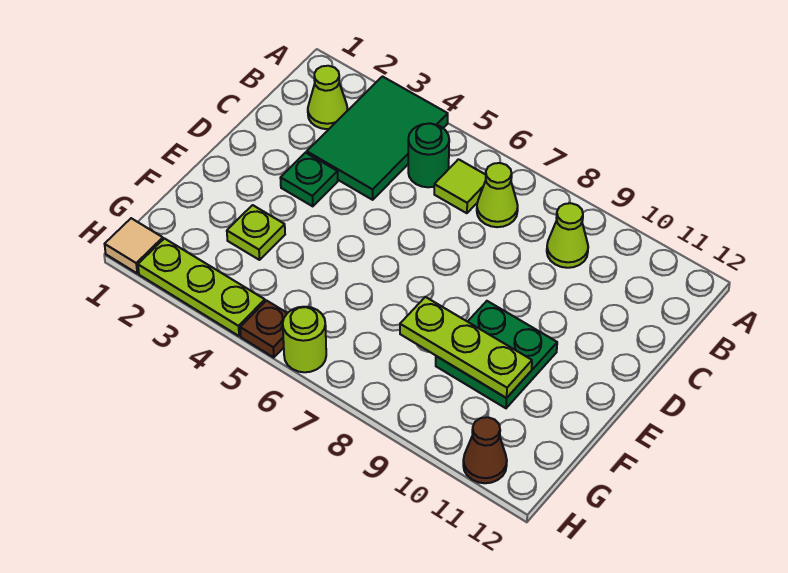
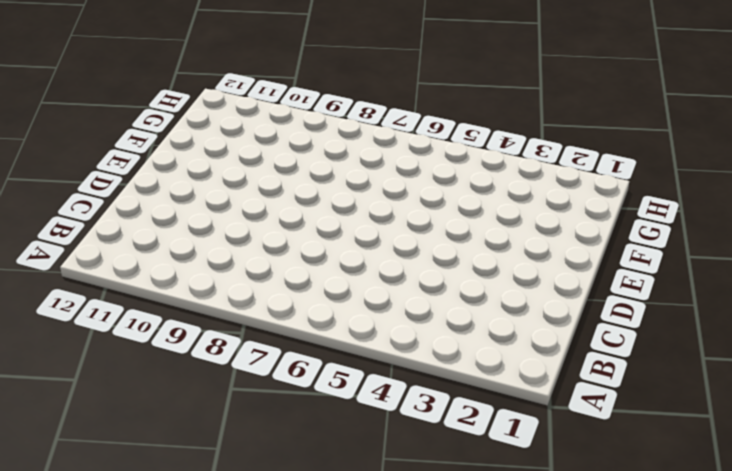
none -> green tile A3:C4 level 1
none -> lime cone B2 level 1
none -> green round brick B5 level 1

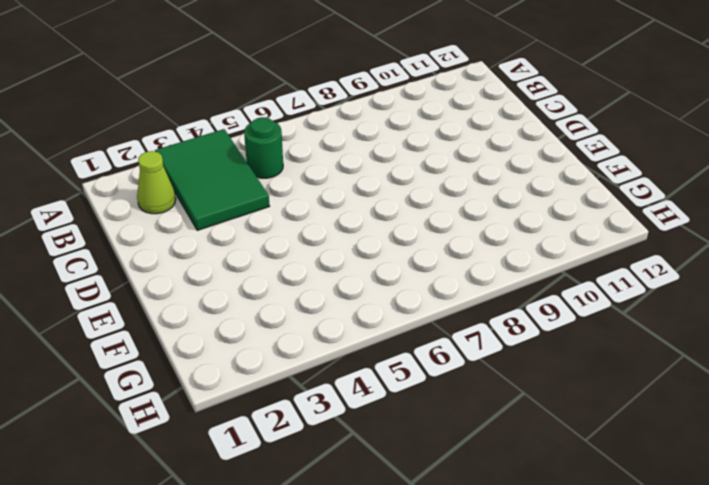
none -> lime tile B6 level 1
none -> lime cone B7 level 1
none -> lime cone B9 level 1

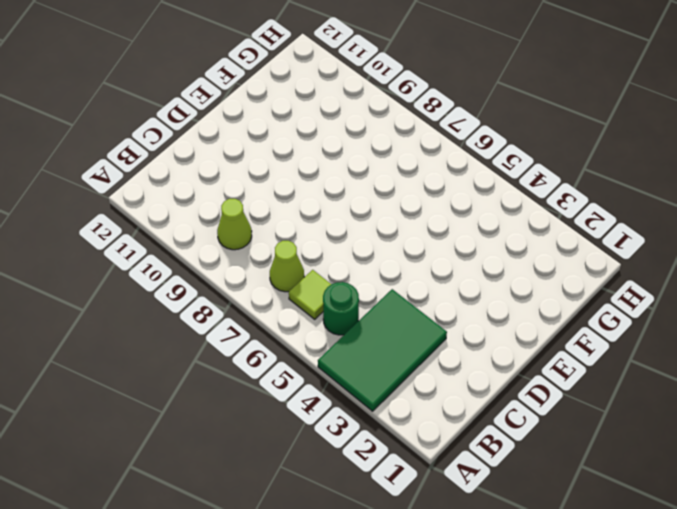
none -> lime cone B2 level 1
none -> green plate D3 level 1
none -> green plate E9:F10 level 1

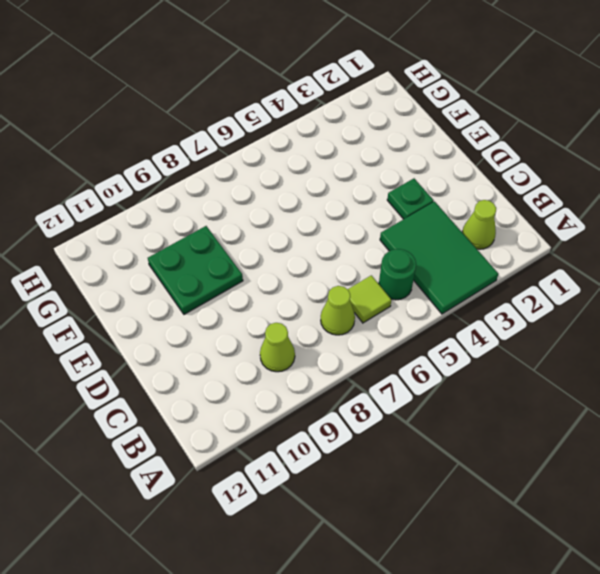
none -> lime plate F3 level 1
none -> tan tile H1 level 1
none -> lime plate H2:H4 level 1

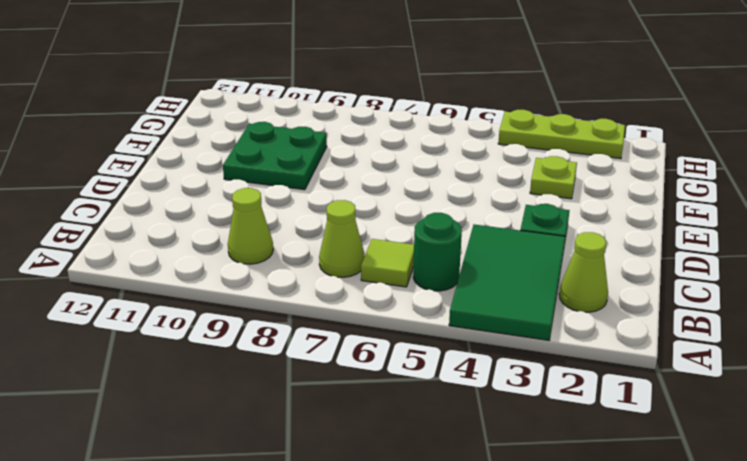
none -> tan tile H1 level 1
none -> brown plate H5 level 1
none -> lime round brick H6 level 1

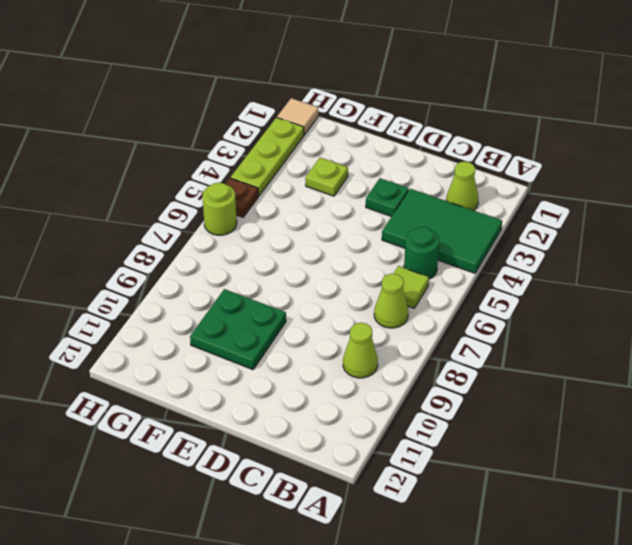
none -> brown cone H11 level 1
none -> lime plate F8:F10 level 2

